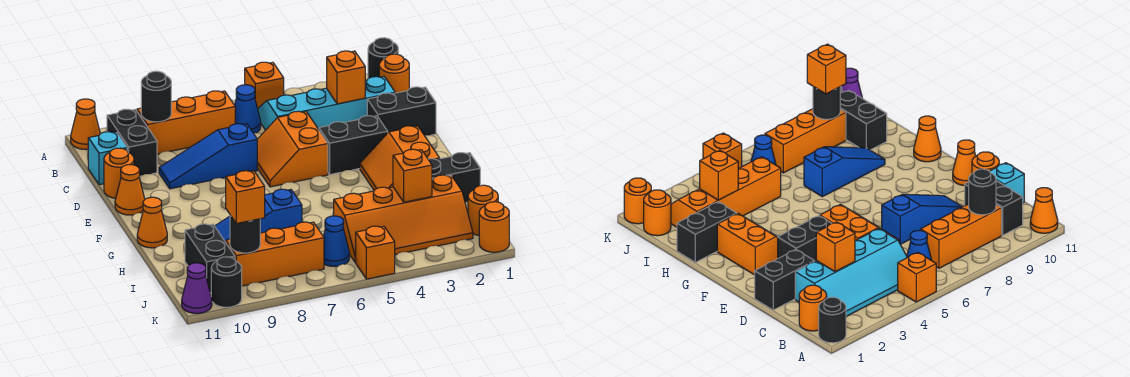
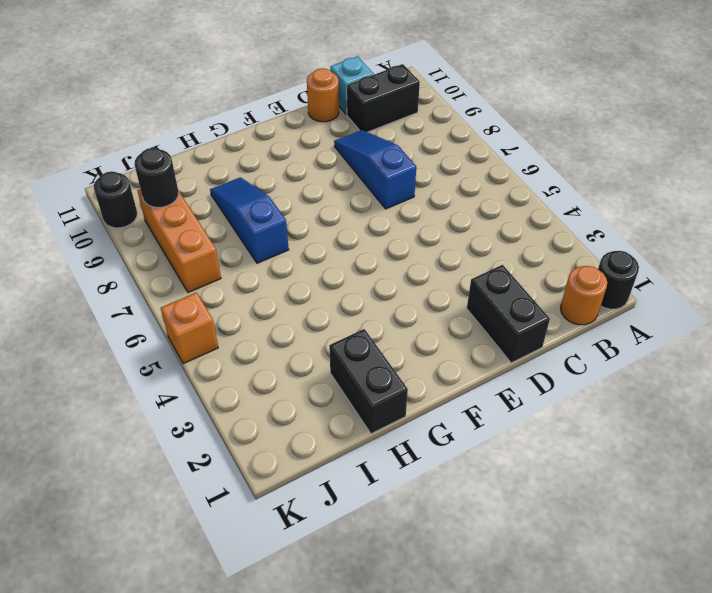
none -> orange brick A5 level 1
none -> orange cone A11 level 1
none -> cyan slope B2:C5 level 1 top C
none -> blue cone B6 level 1

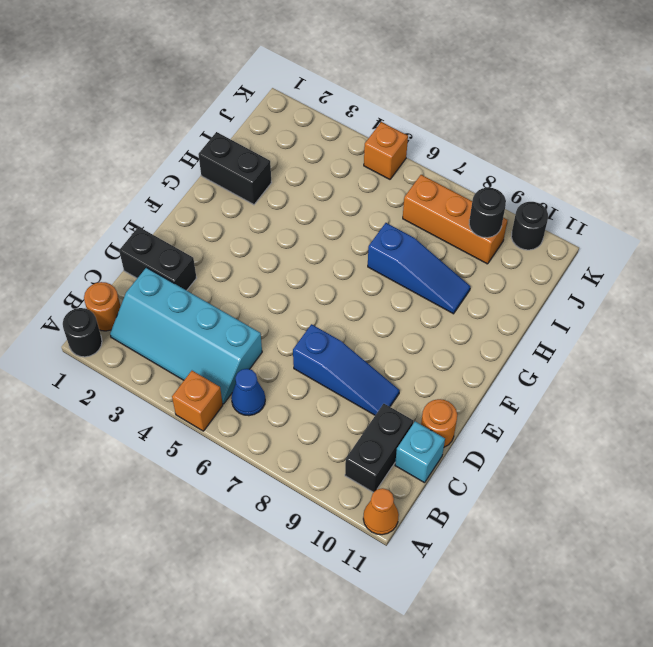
none -> orange brick B7:B9 level 1
none -> orange slope D5:E6 level 1 top 5
none -> black brick E3:E4 level 1
none -> orange cone E11 level 1

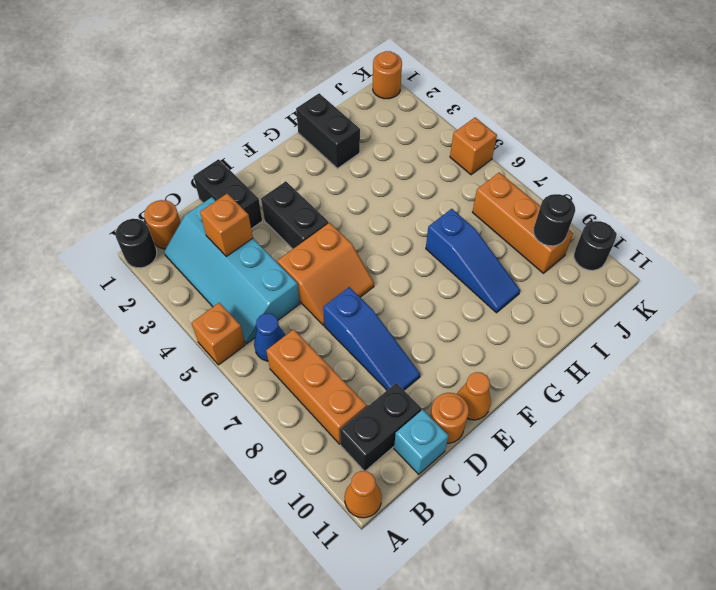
none -> orange slope F2:G3 level 1 top 2
none -> orange cone G11 level 1
none -> orange slope I2:J5 level 1 top I
none -> black brick I10:J10 level 1

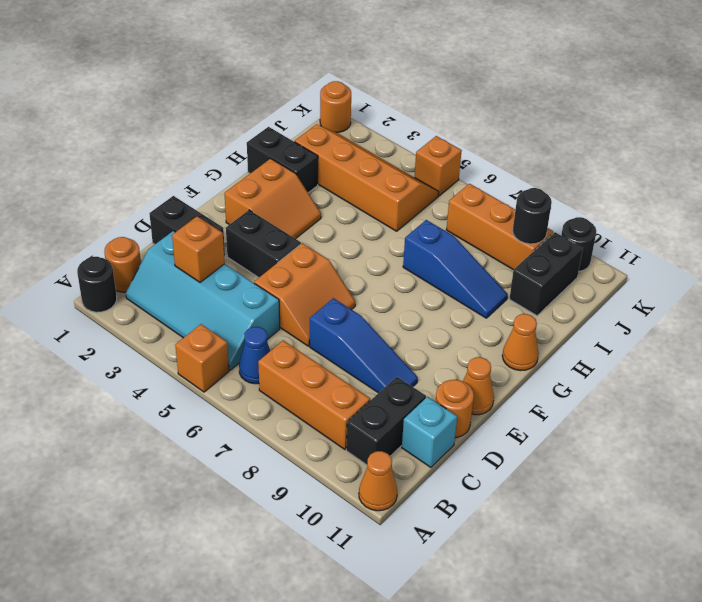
none -> orange round brick J1 level 1
none -> blue cone J6 level 1
none -> purple cone K11 level 1
none -> black round brick B9 level 2

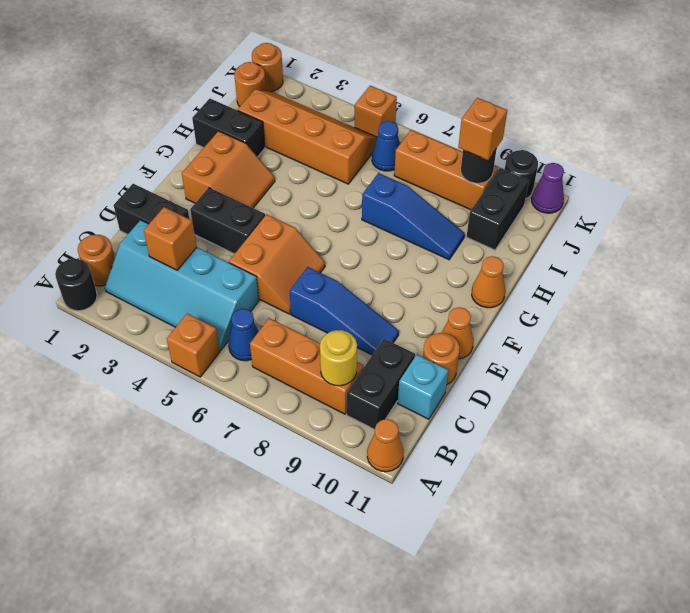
yellow round brick B9 level 2 -> black round brick B9 level 2
none -> orange brick I3 level 2

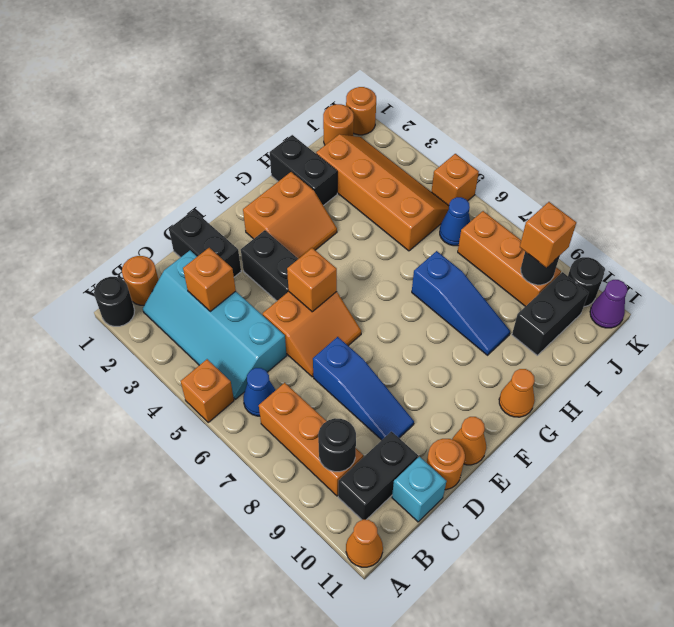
orange brick E5 level 2 -> orange brick I3 level 2

